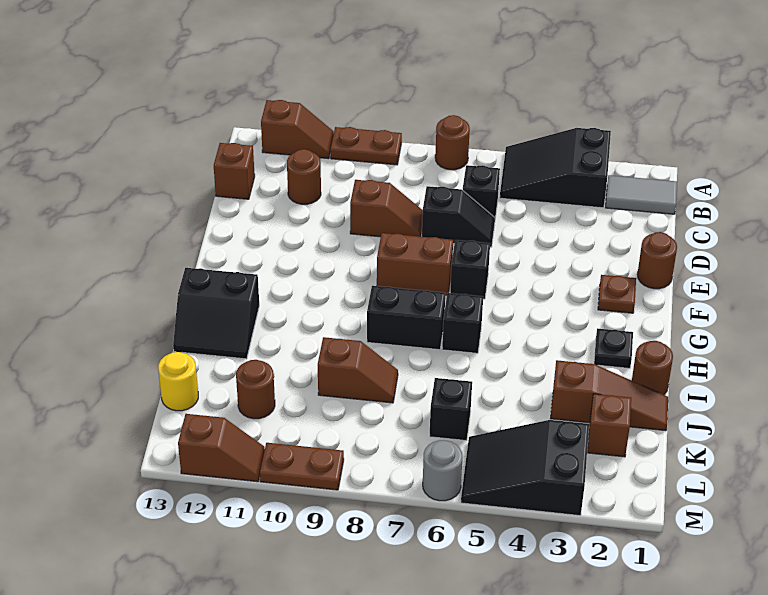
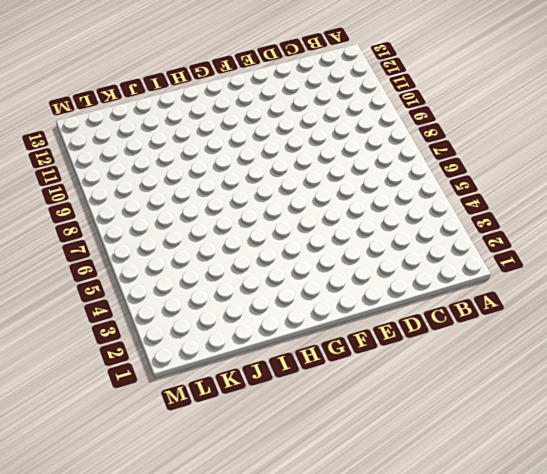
none -> black slope A3:B5 level 1 top 3
none -> brown round brick A7 level 1
none -> brown plate A9:A10 level 1

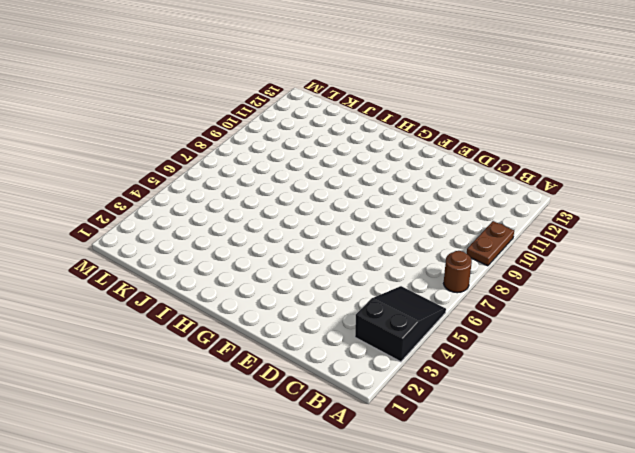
none -> brown slope A11:A12 level 1 top 12
none -> grey tile B1:B2 level 1
none -> black brick C6 level 1

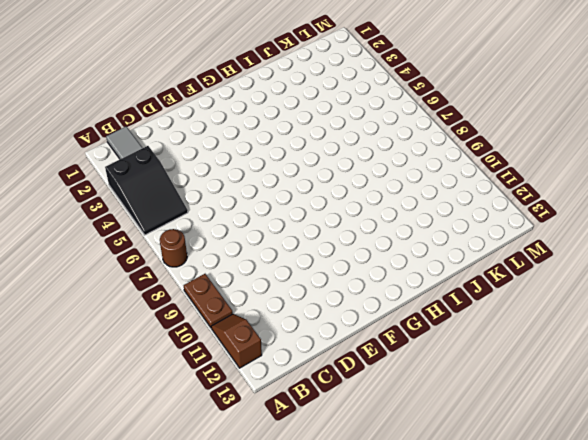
none -> black brick C6 level 1
none -> brown round brick C11 level 1
none -> brown brick C13 level 1

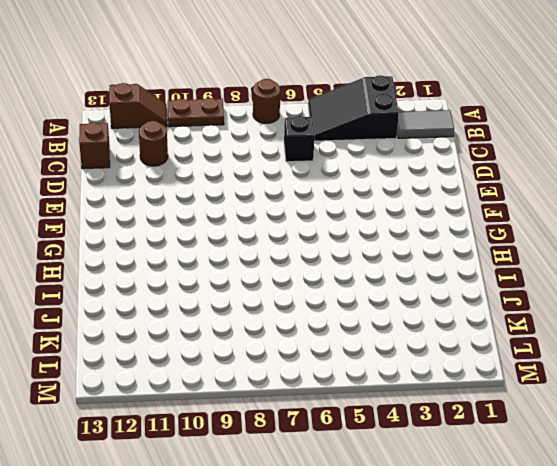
none -> black slope D6:D7 level 1 top 7
none -> brown slope D8:D9 level 1 top 9
none -> brown round brick E1 level 1

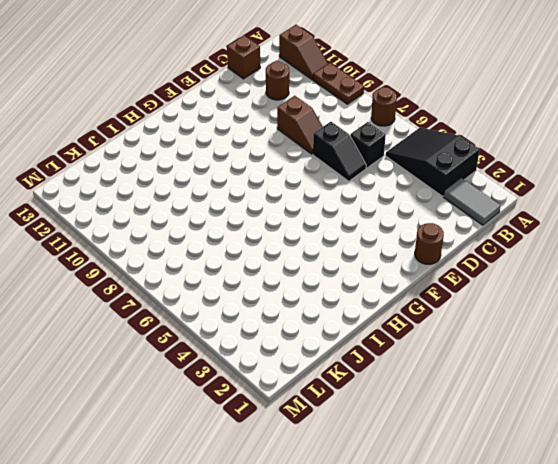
none -> brown plate F2 level 1
none -> black brick F6 level 1
none -> brown brick F7:F8 level 1

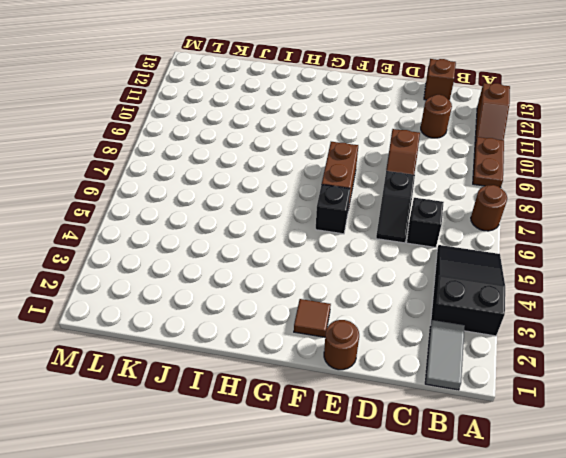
brown tile F2 level 1 -> brown plate F2 level 1
none -> black plate H2 level 1
none -> black brick H6 level 1
none -> black brick H7:H8 level 1

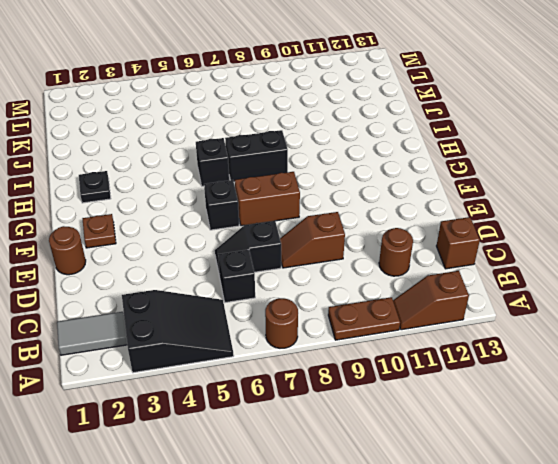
none -> black slope H12:I13 level 1 top H
none -> brown round brick I1 level 1
none -> brown slope J1:J3 level 1 top 3

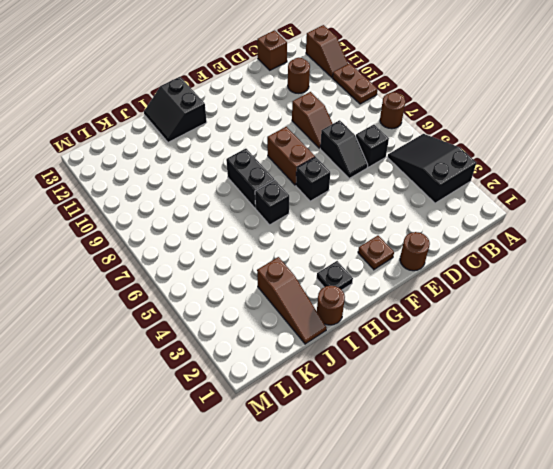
none -> grey tile B1:B2 level 1
none -> brown slope J8:J9 level 1 top 9
none -> brown brick K2 level 1

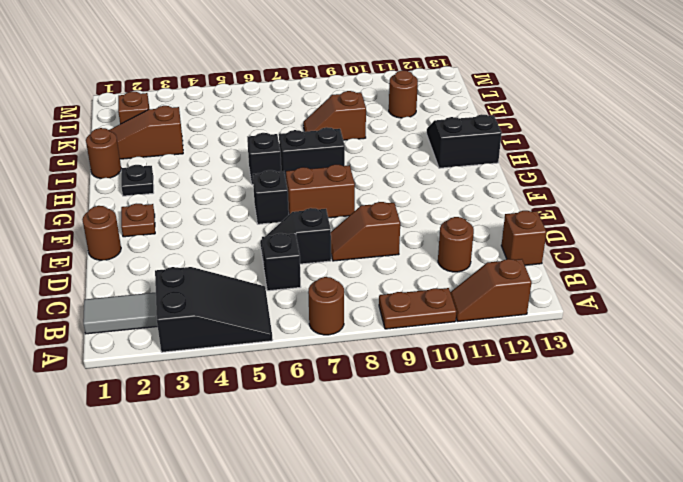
none -> black brick K6 level 1
none -> yellow round brick K13 level 1
none -> black slope L3:M5 level 1 top 3

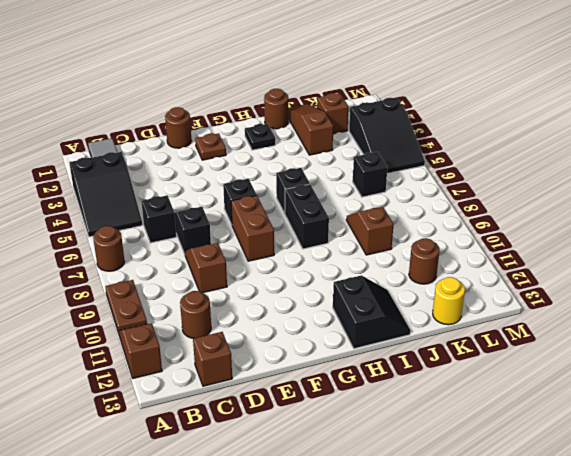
none -> grey round brick M6 level 1
none -> brown plate M9:M10 level 1
none -> brown slope M11:M12 level 1 top 12

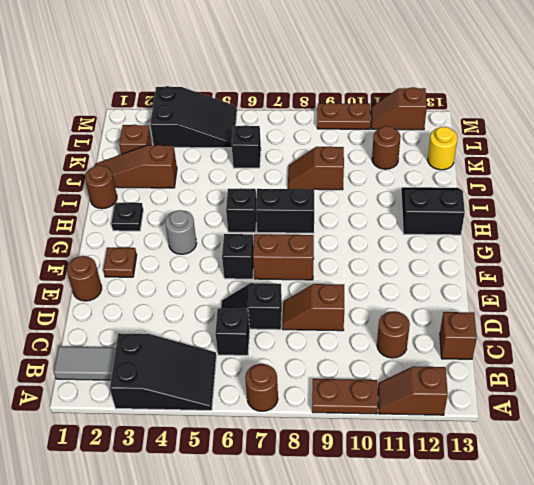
grey round brick G4 level 1 -> grey round brick M6 level 1

